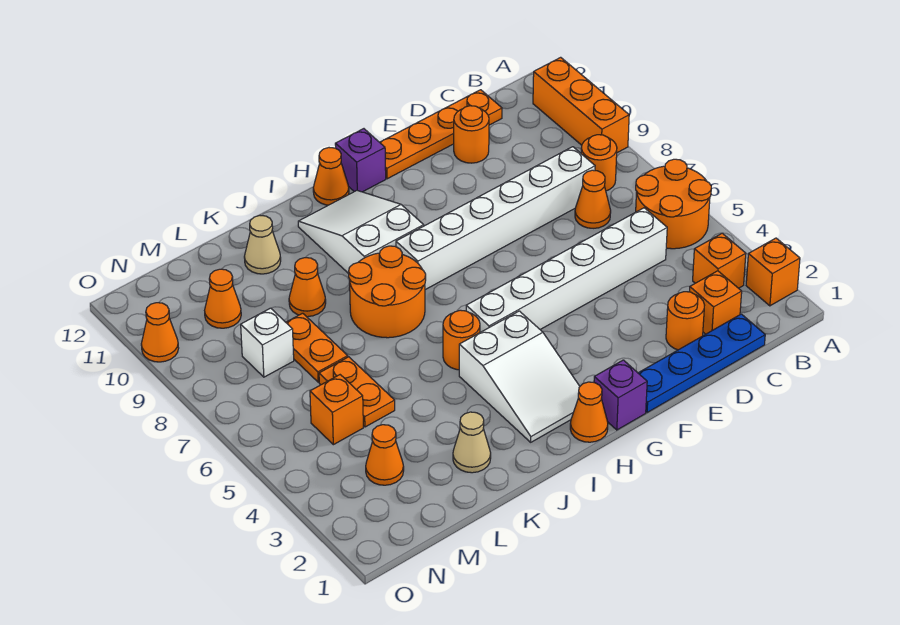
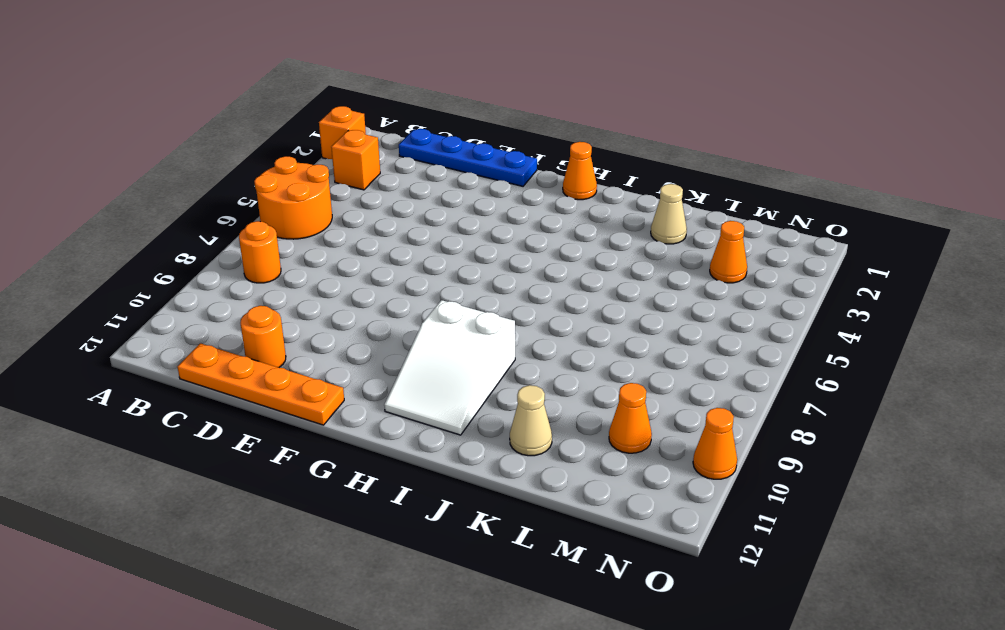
none -> orange brick A9:A11 level 1
none -> orange brick C2 level 1
none -> white brick C5:H5 level 1
none -> orange cone C7 level 1

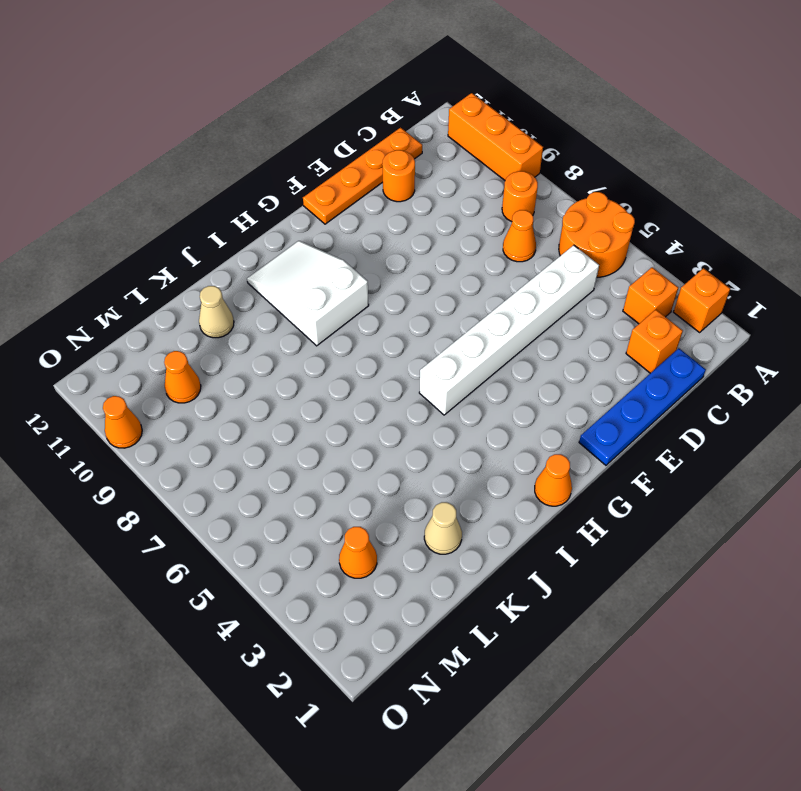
none -> white brick C8:H8 level 1
none -> orange round brick D2 level 1
none -> purple brick G1 level 1
none -> purple brick G12 level 1

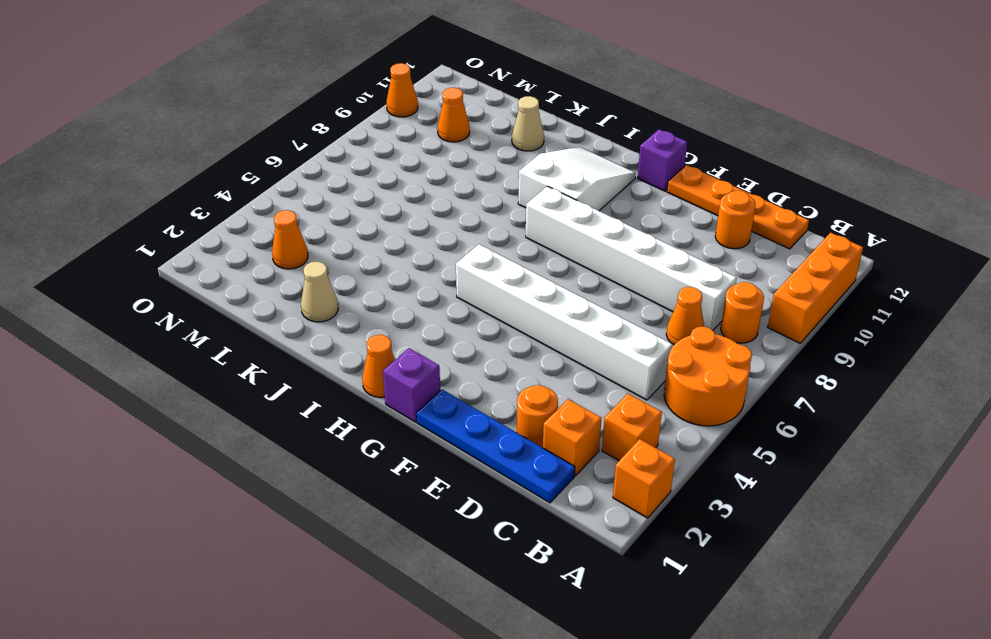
none -> white slope H2:I4 level 1 top 4
none -> orange cone H12 level 1
none -> orange round brick I5 level 1
none -> orange round brick I7:J8 level 1

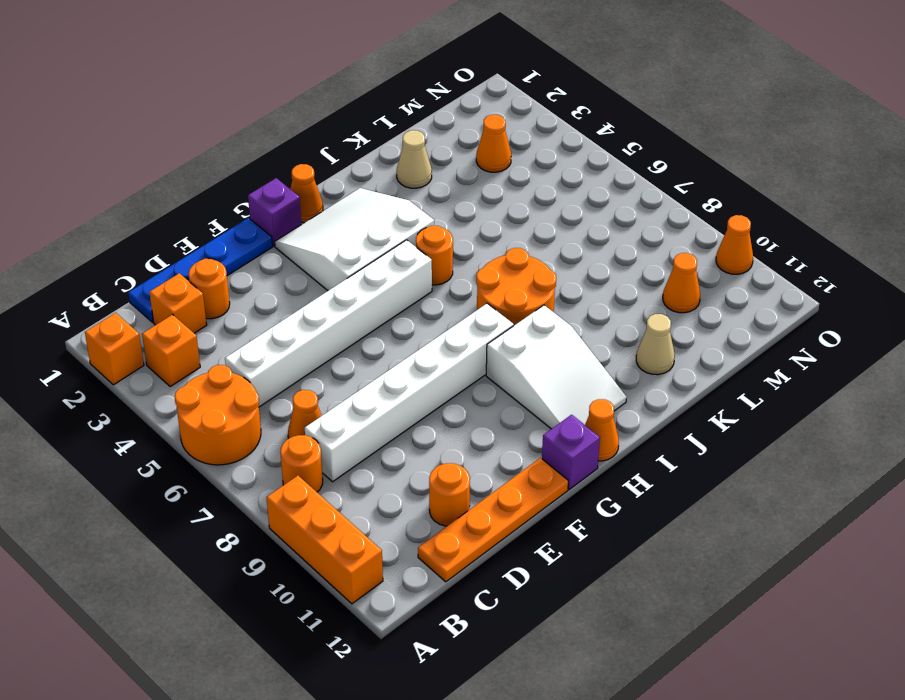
white slope G2:I4 level 1 top 4 -> white slope H2:I4 level 1 top 4
none -> orange cone K9 level 1
none -> orange plate L5:L6 level 1
none -> orange plate L7:L8 level 1
none -> orange brick M5 level 1

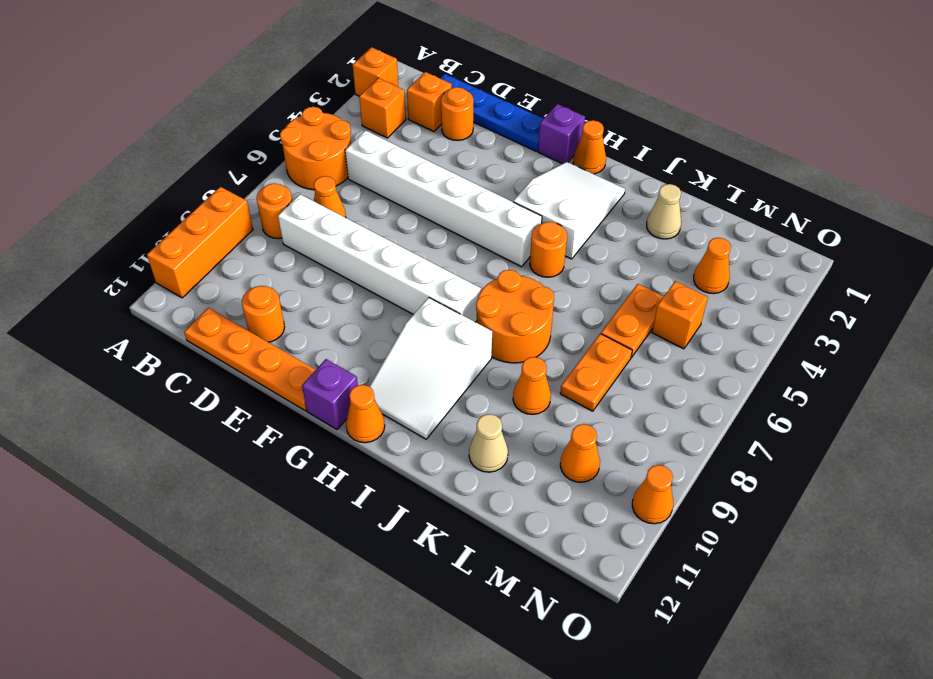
none -> white brick M8 level 1

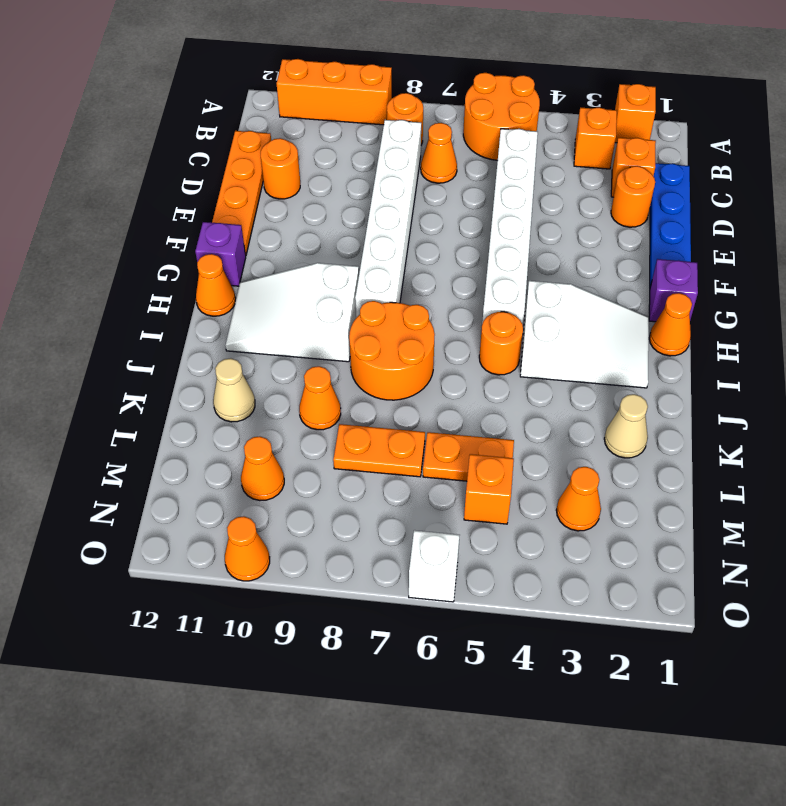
white brick O6 level 1 -> white brick M8 level 1

